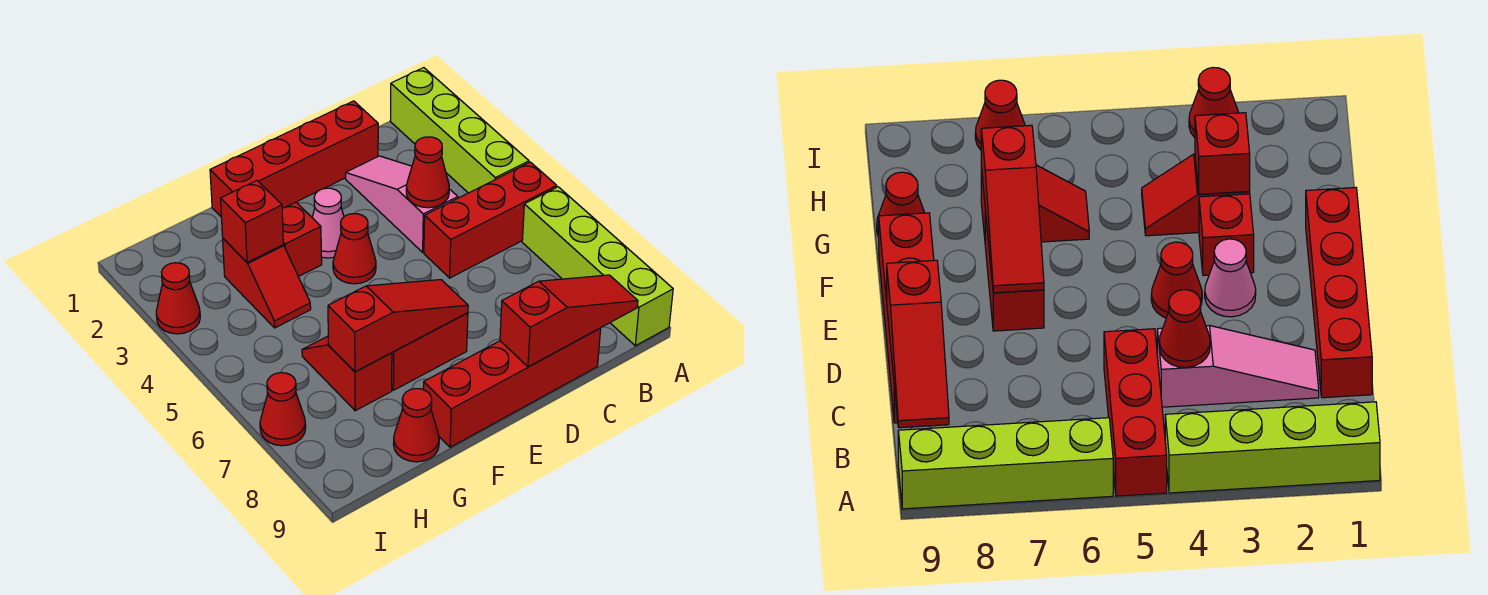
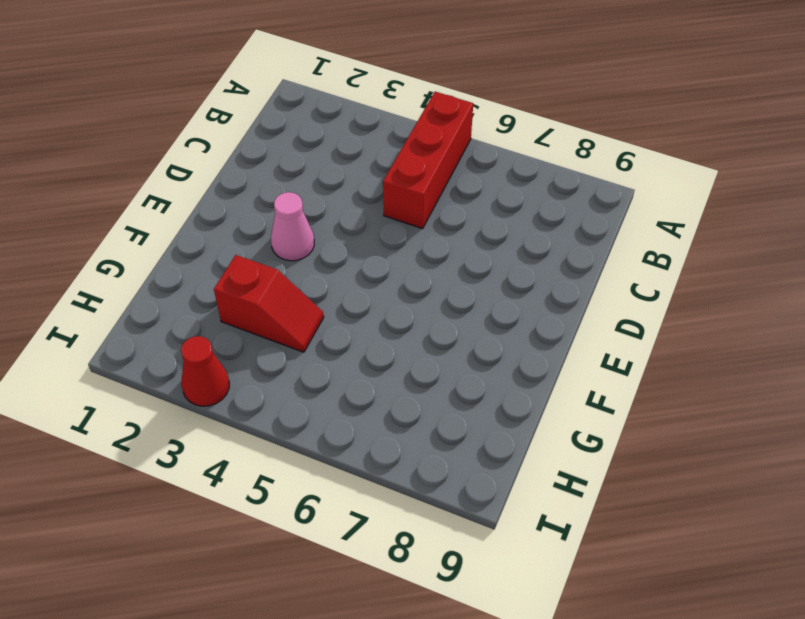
none -> lime brick A1:A4 level 1
none -> lime brick A6:A9 level 1
none -> red brick C1:F1 level 1

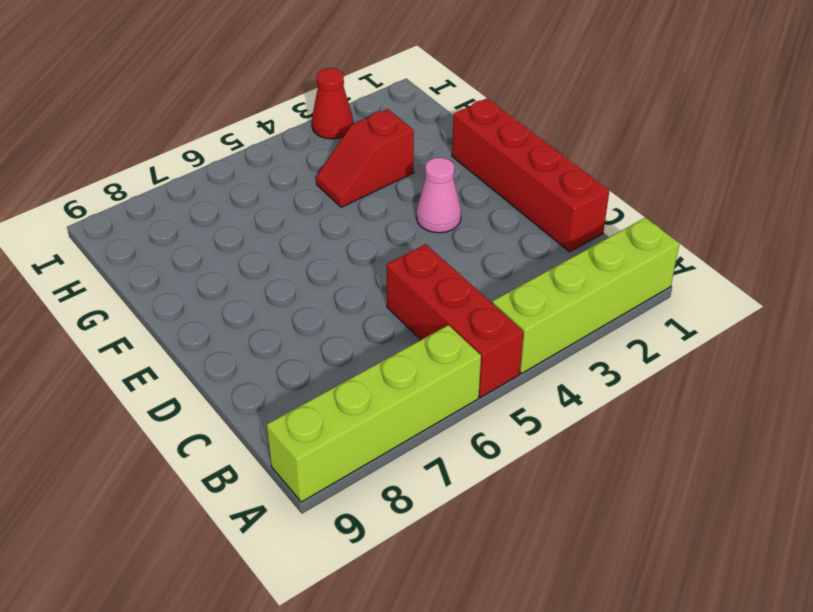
none -> pink slope C2:C4 level 1 top 4
none -> red brick C9:F9 level 1
none -> red cone E4 level 1

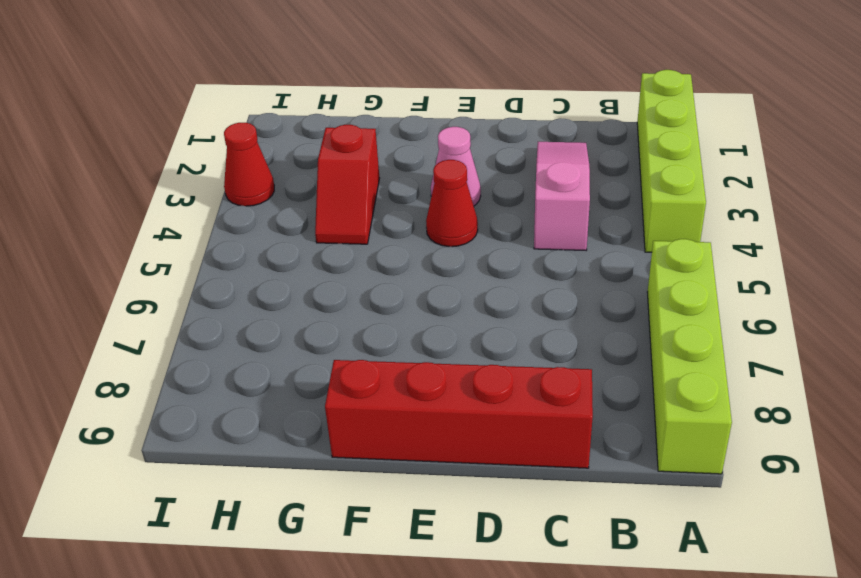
none -> red brick A5:C5 level 1
none -> red brick C1:F1 level 1
none -> red brick E7:F7 level 1

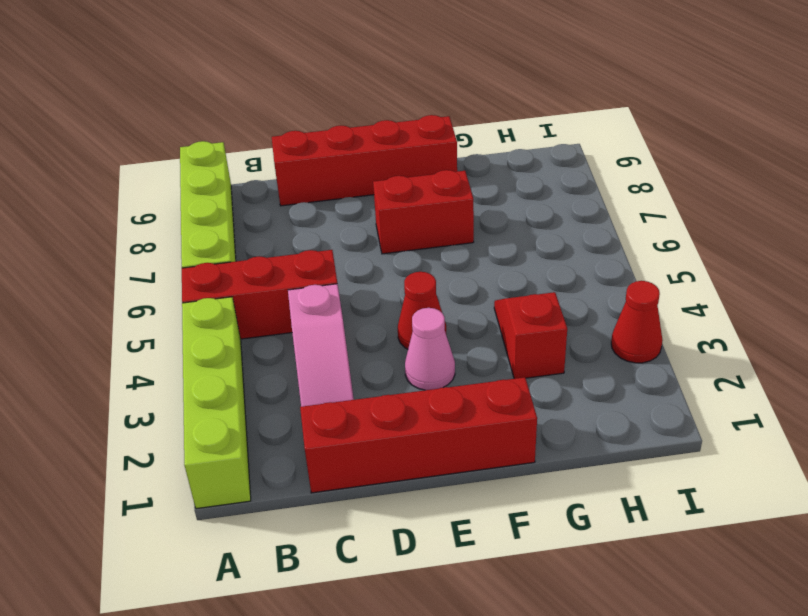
none -> red brick F3 level 1
none -> red slope G6:G7 level 1 top 7
none -> red cone G9 level 1

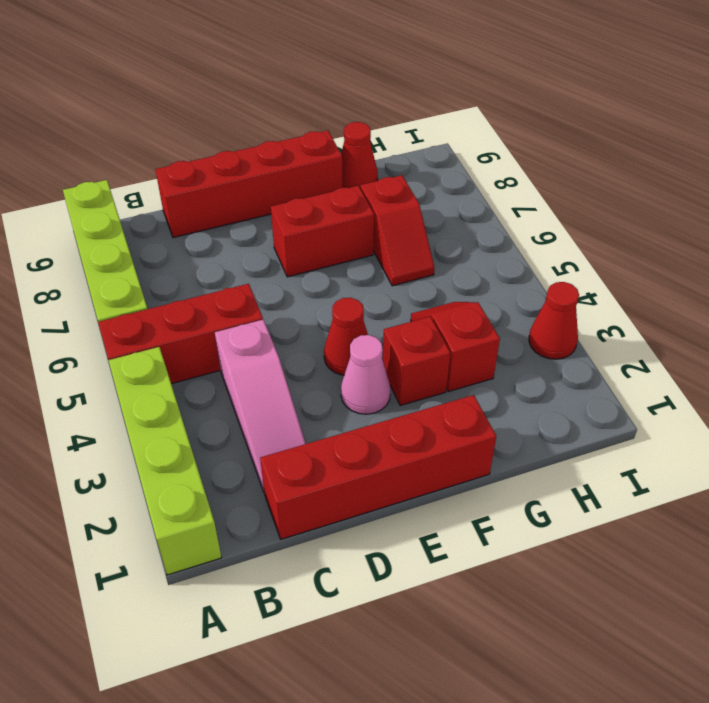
none -> red cone I7 level 1
none -> red slope B9:D9 level 2 top D
none -> red cone C4 level 2

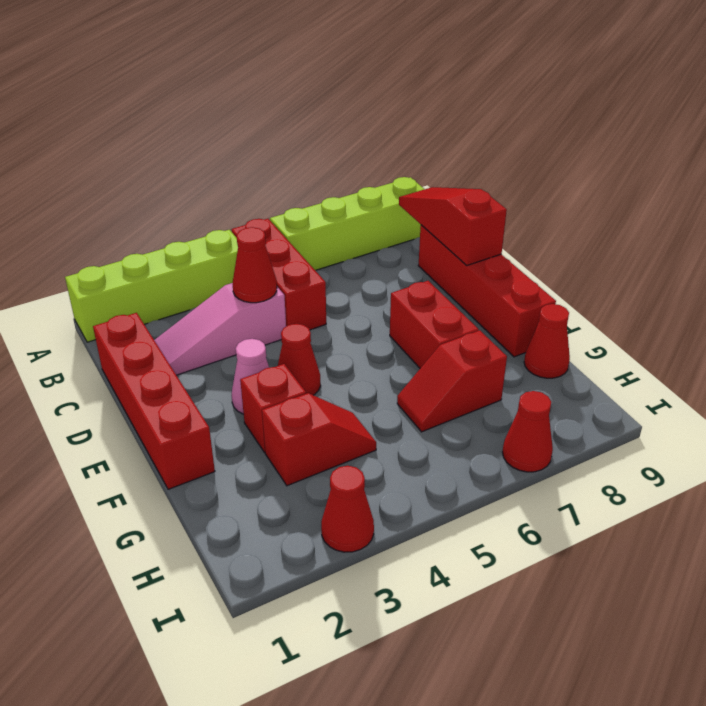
none -> red slope E7:G7 level 2 top G
none -> red brick G3 level 2

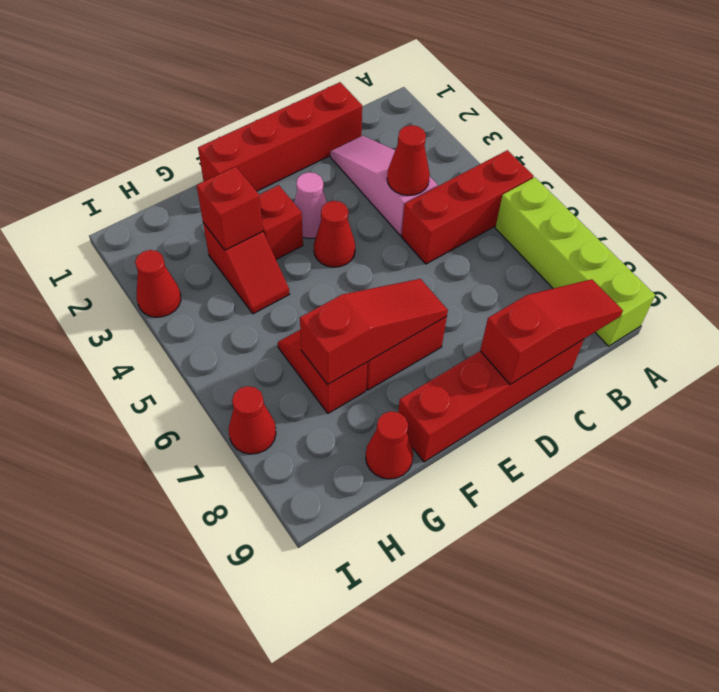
none -> lime brick A1:A4 level 1

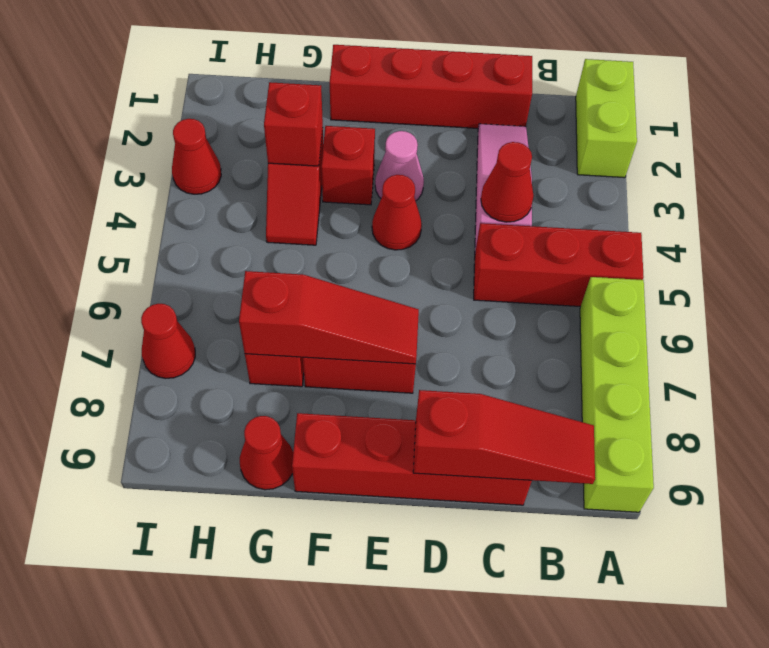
lime brick A1:A2 level 1 -> lime brick A1:A4 level 1

